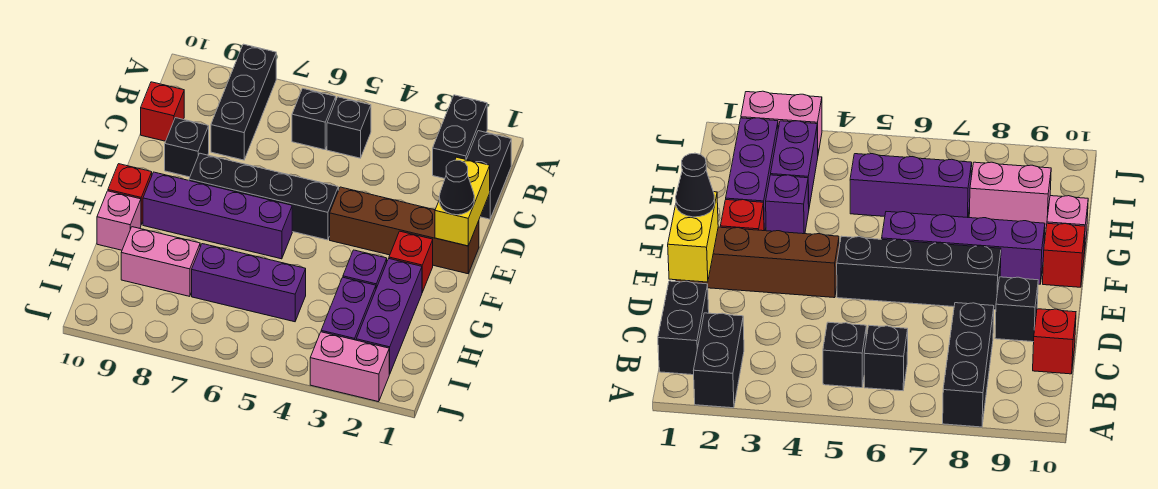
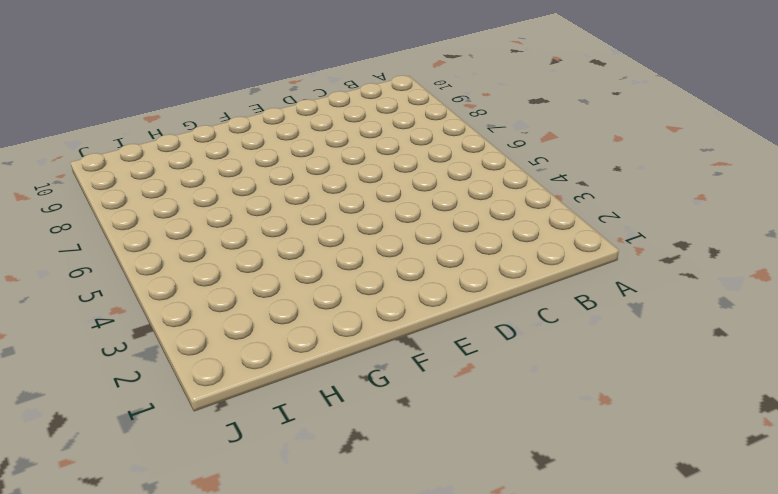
none -> black brick A2:B2 level 1
none -> black brick A8:C8 level 1
none -> black brick B1:C1 level 1

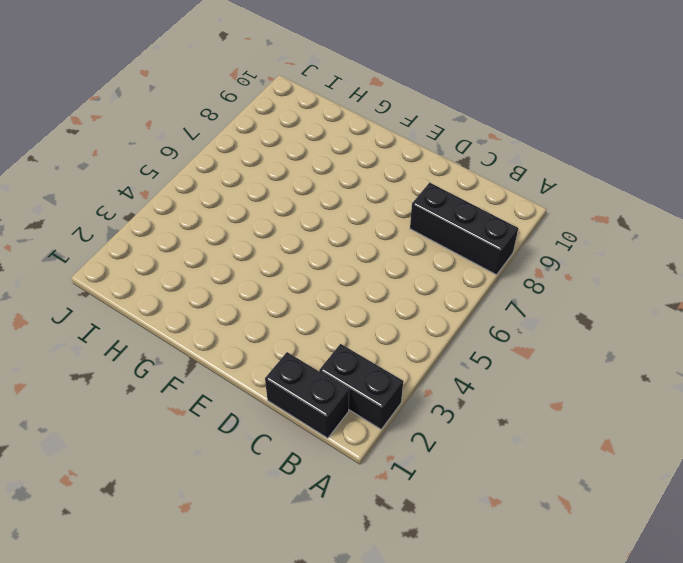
none -> black brick B5 level 1
none -> black brick B6 level 1
none -> red brick C10 level 1

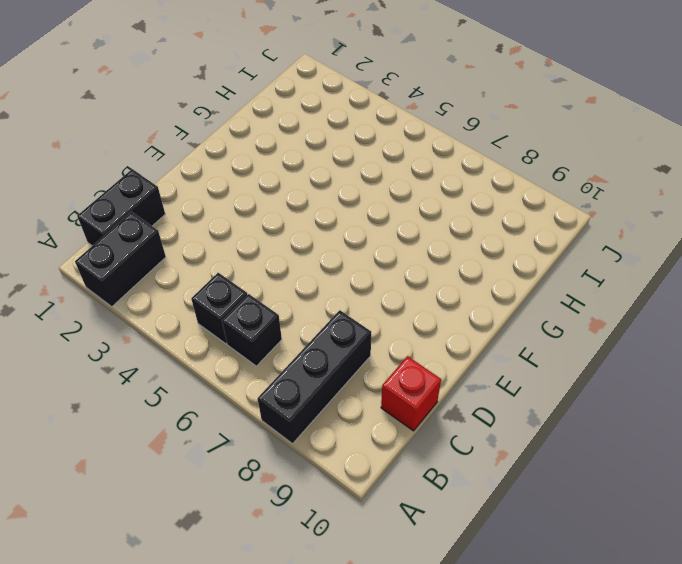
none -> black brick D9 level 1
none -> brown brick E1:E4 level 1
none -> black brick E5:E8 level 1

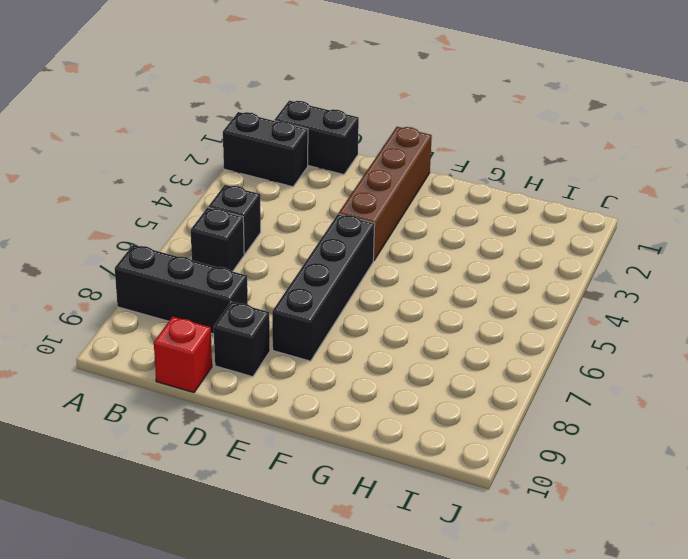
none -> red brick F2 level 1
none -> purple brick F6:F9 level 1
none -> red brick F10 level 1

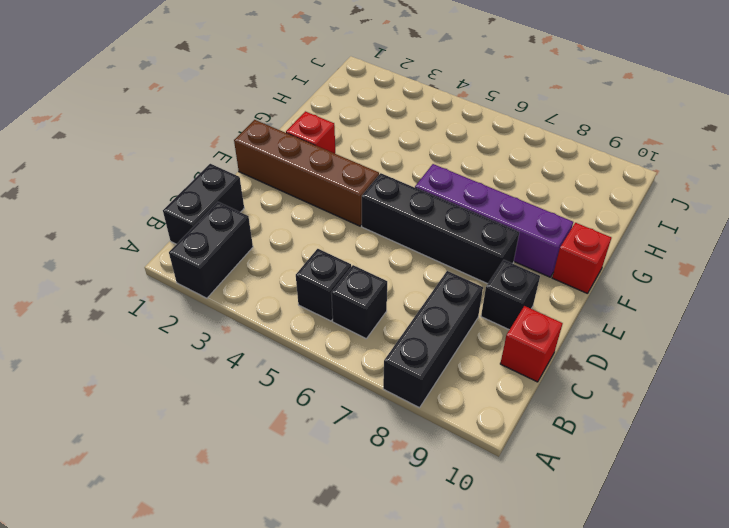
none -> purple brick G2:I2 level 1
none -> purple brick G3 level 1
none -> pink brick G10 level 1

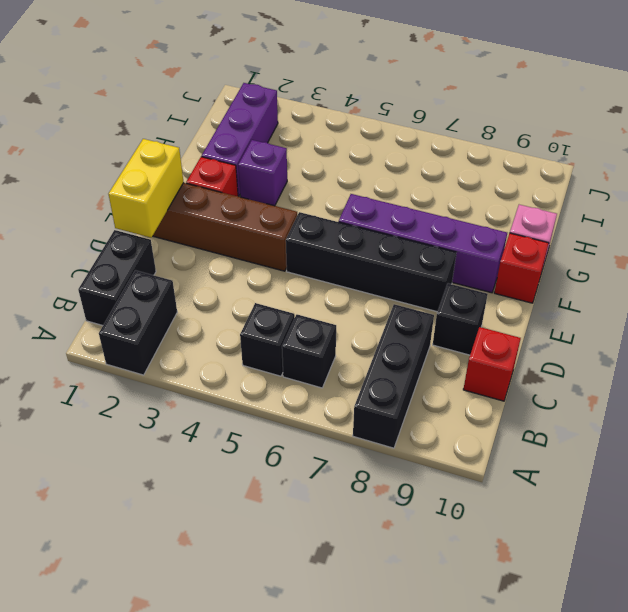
none -> purple brick H3:I3 level 1
none -> purple brick H5:H7 level 1
none -> pink brick H8:H9 level 1

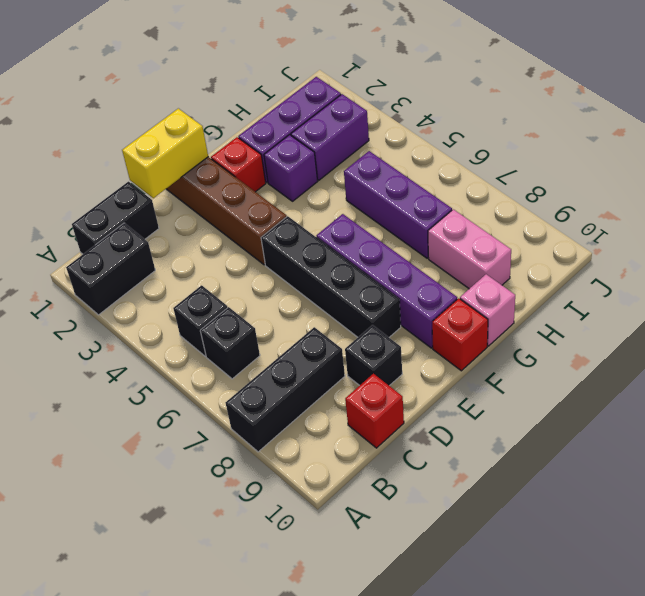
none -> pink brick J2:J3 level 1
none -> black cone E1 level 3

